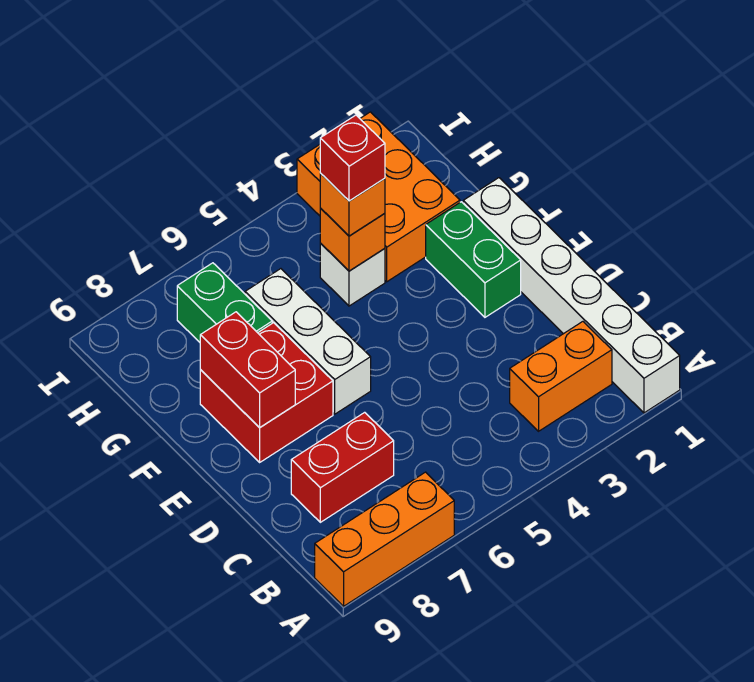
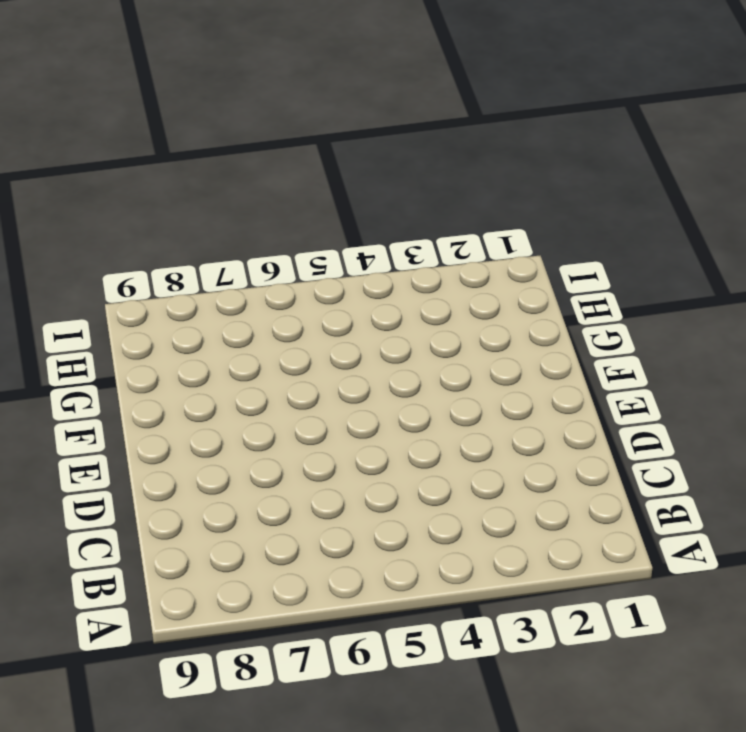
none -> white brick A1:F1 level 1
none -> orange brick A7:A9 level 1
none -> orange brick B2:B3 level 1

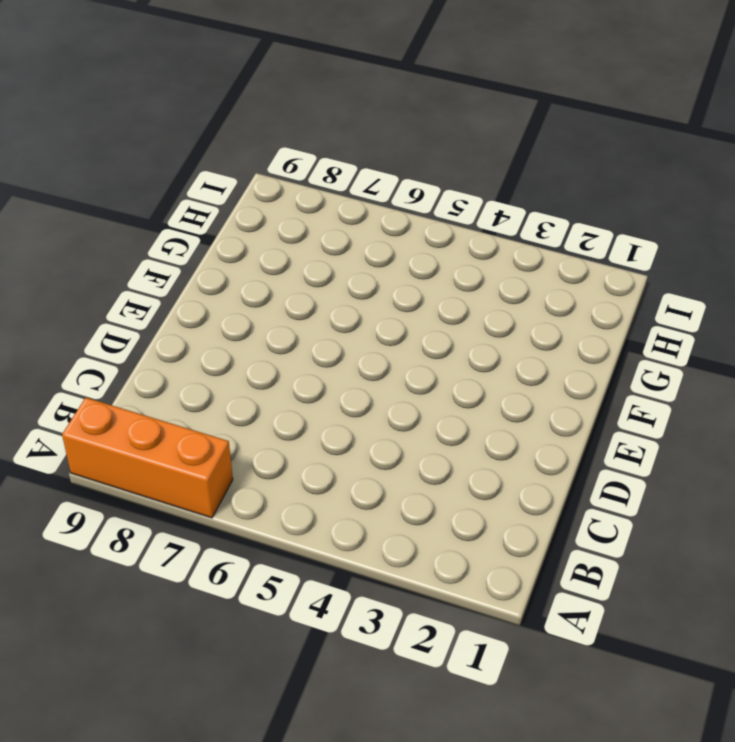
none -> white brick A1:F1 level 1
none -> orange brick B2:B3 level 1
none -> red brick C7:C8 level 1

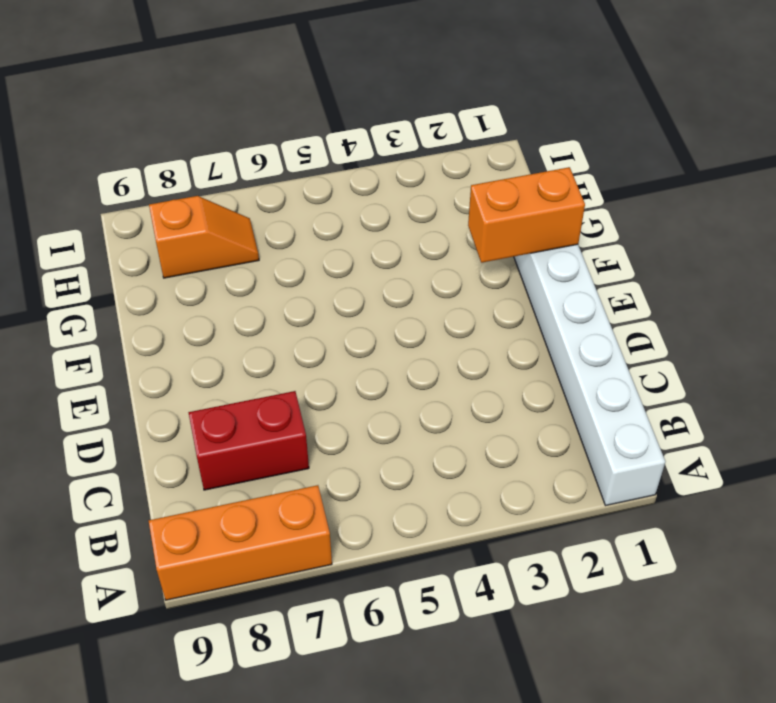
orange brick F1:F2 level 2 -> orange brick B2:B3 level 1
orange slope H7:H8 level 1 top 8 -> green brick G7:H7 level 1
none -> green brick E2:F2 level 1
none -> white brick E6:G6 level 1
none -> red brick E7:F8 level 1

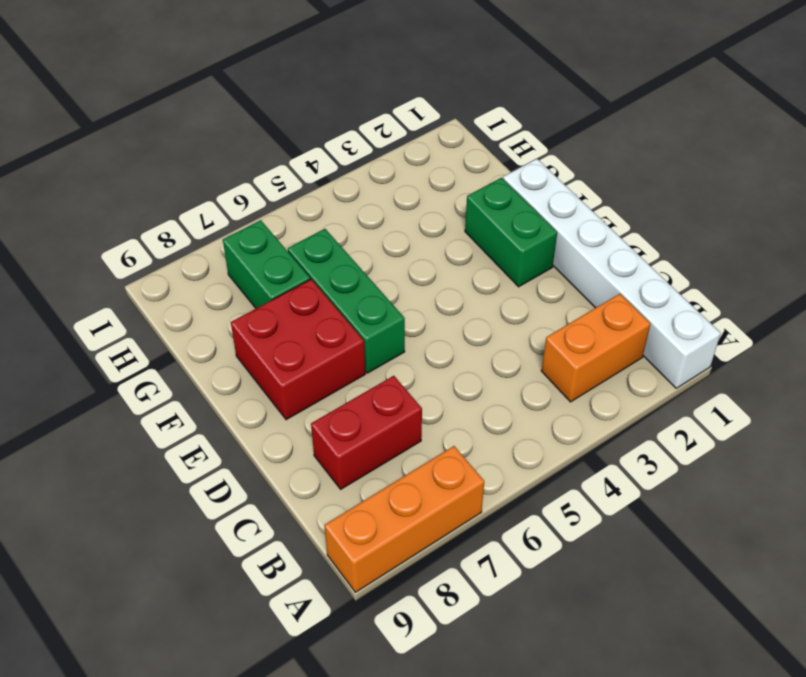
green brick E6:G6 level 1 -> white brick E6:G6 level 1
none -> orange brick G2:I3 level 1
none -> white brick G4 level 1
none -> red brick E8:F8 level 2

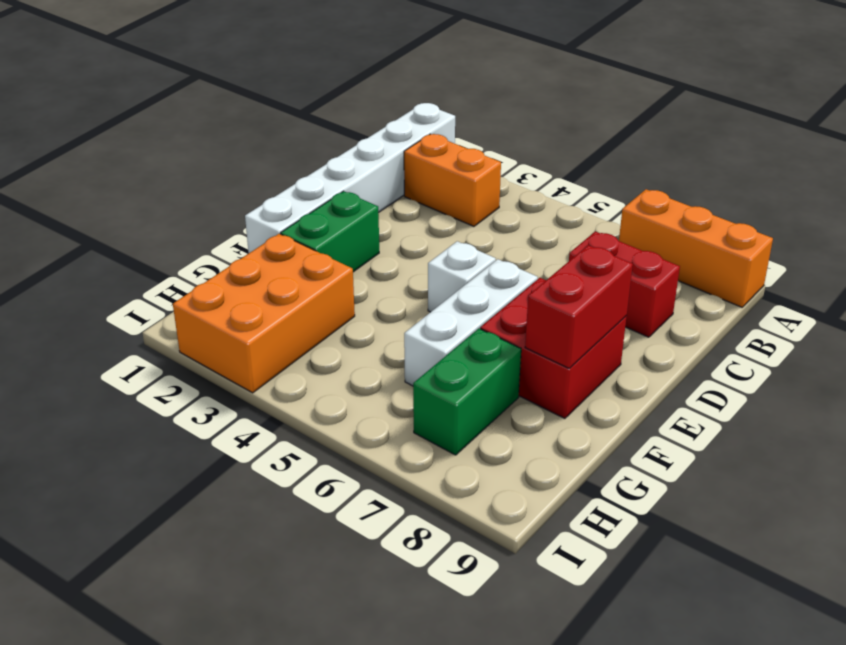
white brick E5 level 1 -> white brick G4 level 1
none -> orange brick G4 level 2
none -> orange brick G4 level 3
none -> red brick G4 level 4

